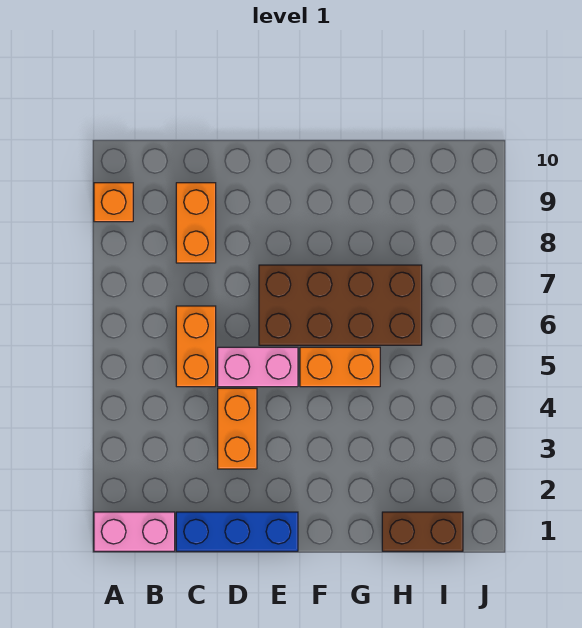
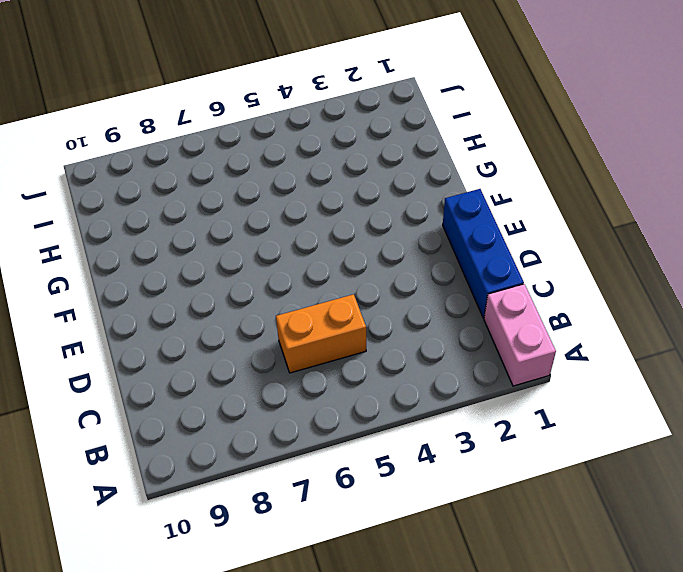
none -> orange brick A9 level 1
none -> orange brick C8:C9 level 1

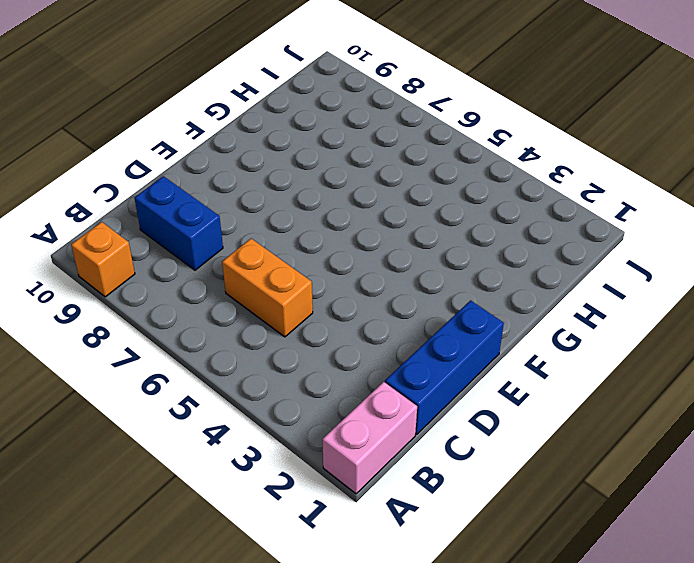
blue brick C8:C9 level 1 -> orange brick C8:C9 level 1
none -> orange brick D3:D4 level 1
none -> pink brick D5:E5 level 1

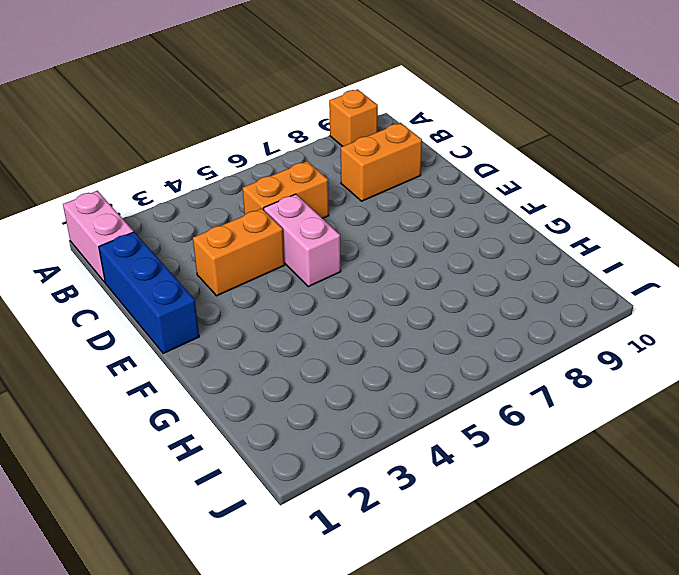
none -> brown brick E6:H7 level 1
none -> orange brick F5:G5 level 1

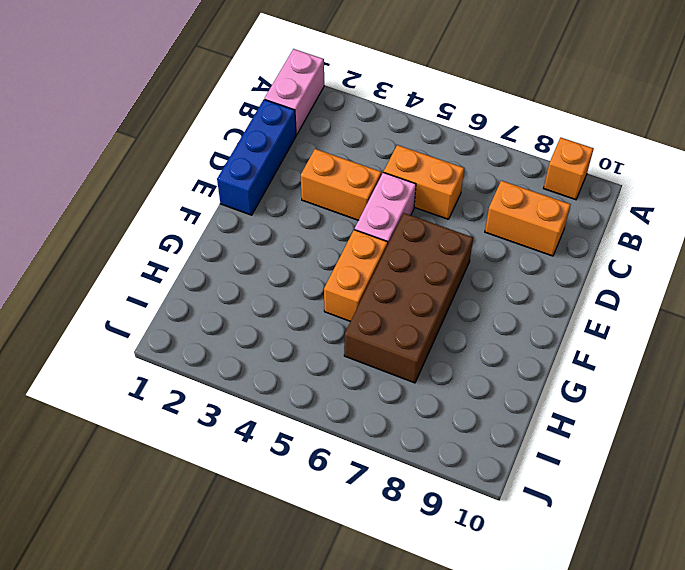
none -> brown brick H1:I1 level 1

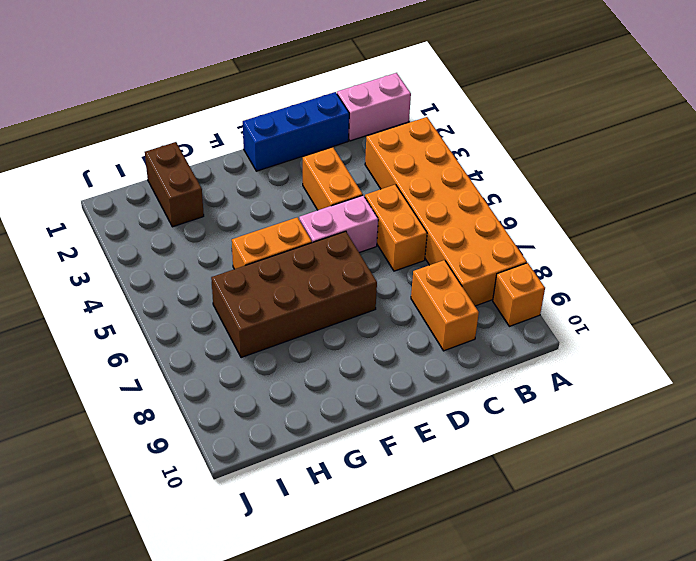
orange brick A3:B8 level 1 -> none
brown brick H1:H2 level 1 -> brown brick H1:I1 level 1

